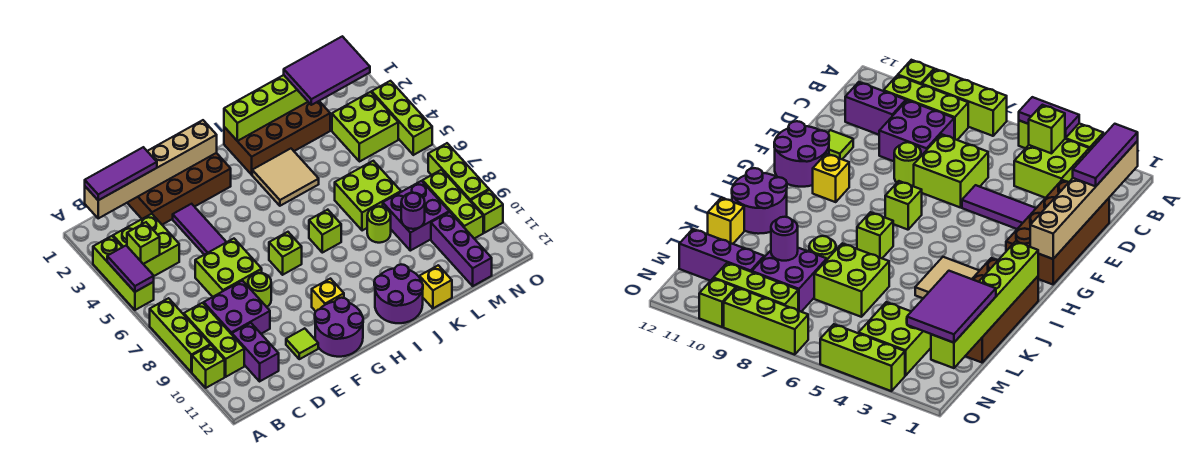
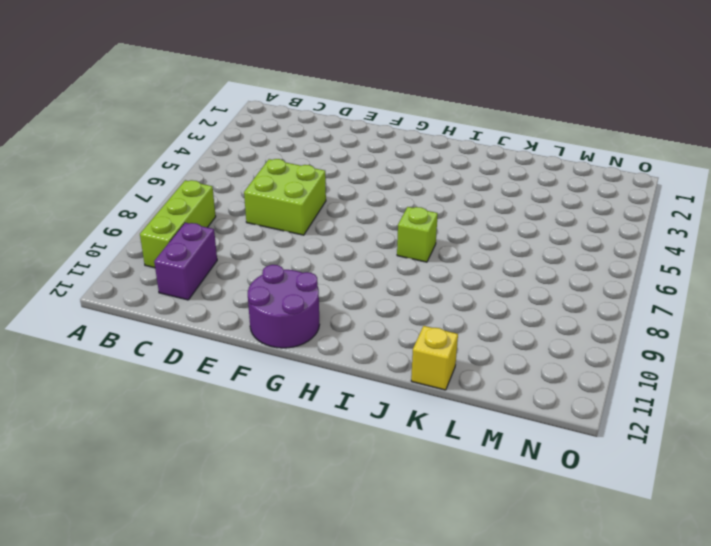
none -> lime brick A3:A5 level 1
none -> lime brick A7:A9 level 1
none -> lime brick A10 level 1
none -> lime brick B3:C4 level 1

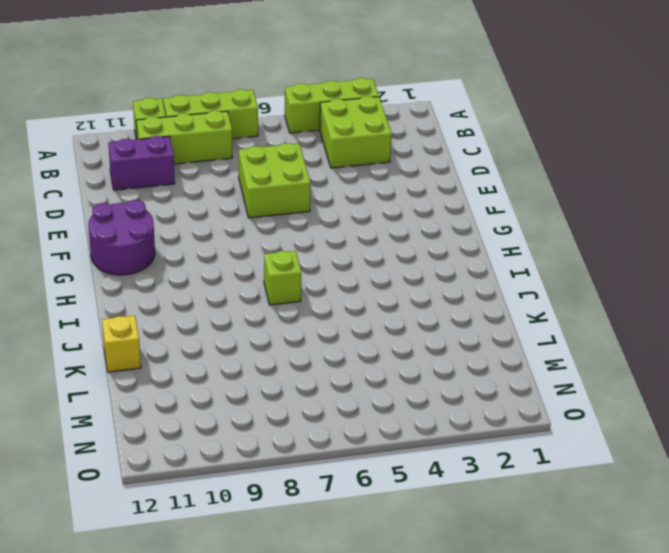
none -> purple brick C8:D9 level 1
none -> brown brick D1:G2 level 1
none -> purple tile E3:E5 level 1
none -> lime round brick E8 level 1

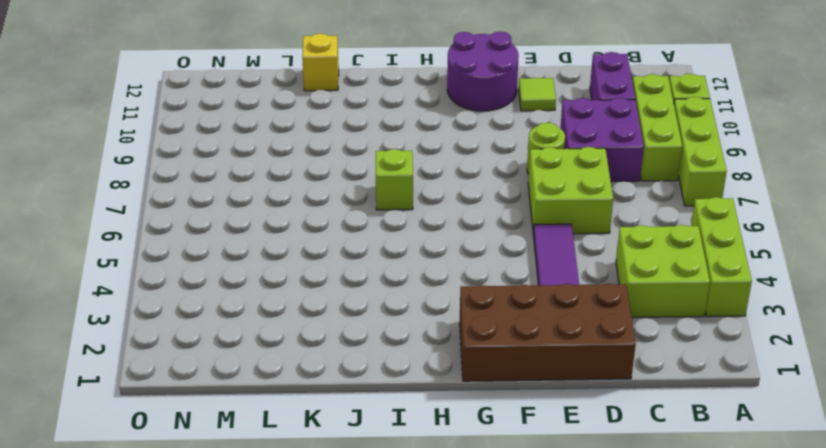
none -> lime brick G7 level 1
none -> yellow brick G10 level 1
none -> brown brick I1:L2 level 1
none -> tan tile I3:J4 level 1

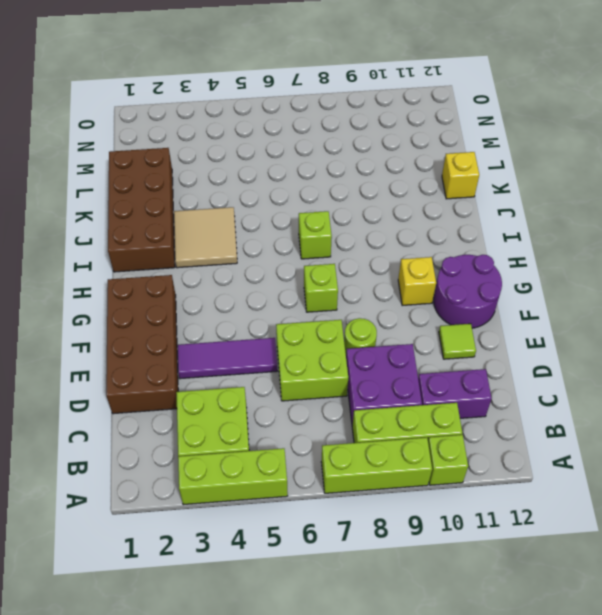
none -> purple round brick I11:J12 level 1
none -> lime brick K6:L7 level 1
none -> lime round brick K8 level 1
none -> purple brick L8:M9 level 1

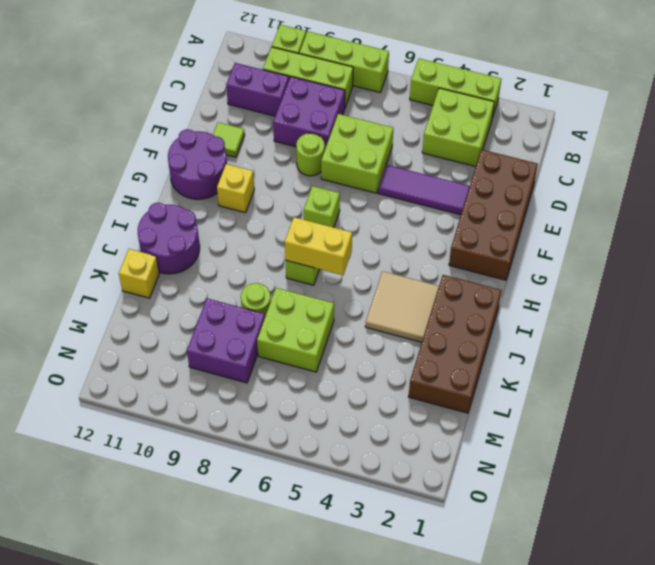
yellow brick I6:I7 level 2 -> none
none -> lime brick M3:N4 level 1
none -> purple brick M10:M12 level 1
none -> lime brick N8:N10 level 1
none -> lime brick O3:O5 level 1

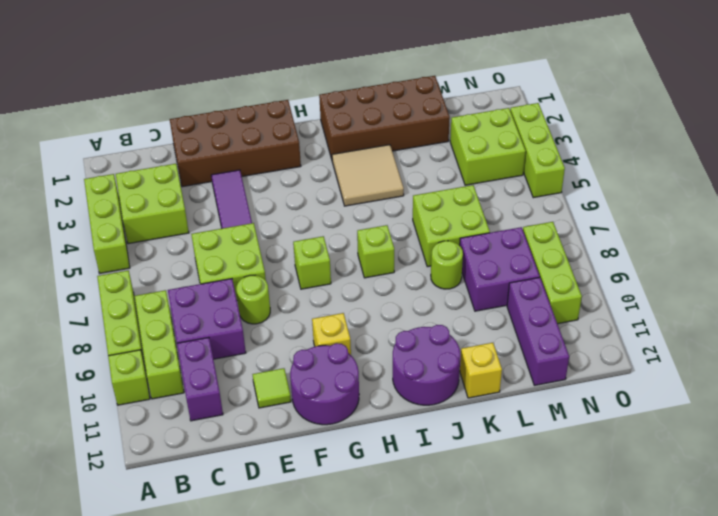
none -> lime brick O7:O9 level 1
none -> lime brick O10 level 1
none -> purple tile A4:A5 level 2
none -> tan brick B1:G1 level 2

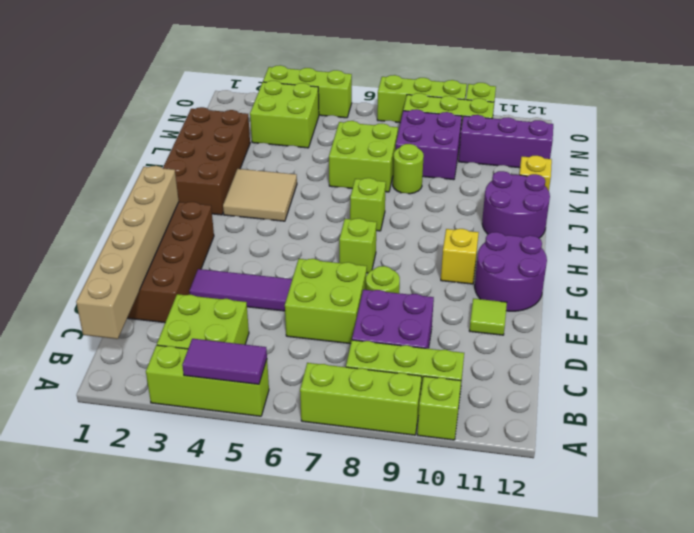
none -> purple brick C10:C11 level 1
none -> lime brick B4 level 2
none -> lime brick I1:N1 level 2
none -> purple round brick L9 level 2

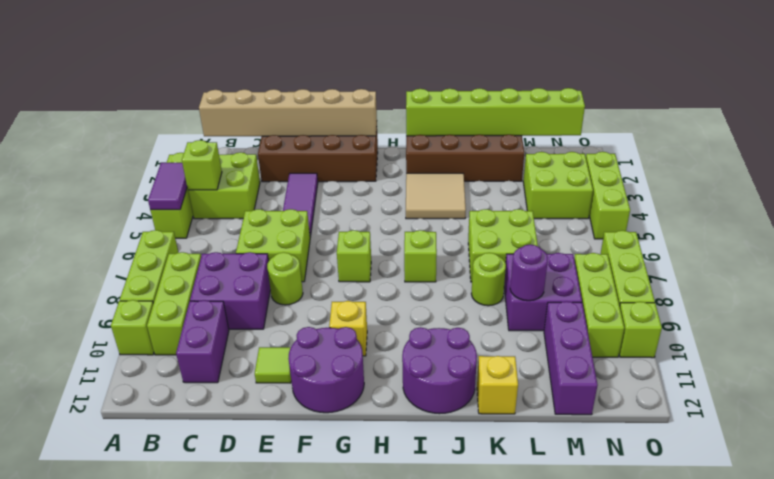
none -> purple tile B1:D1 level 3
none -> purple tile L1:N2 level 3

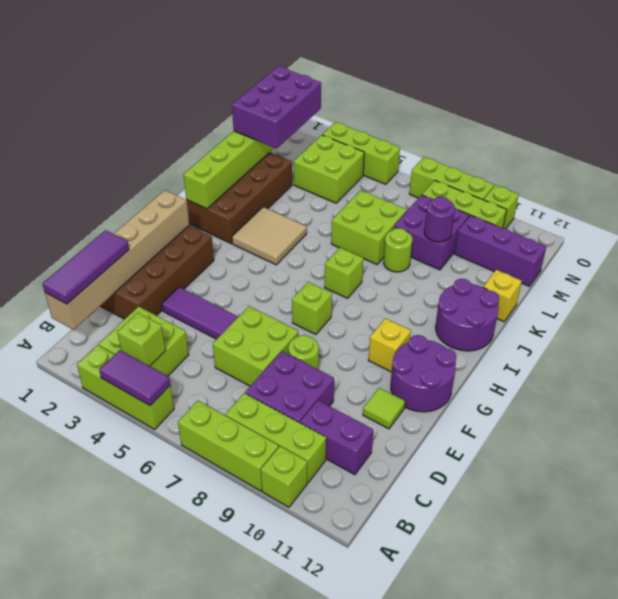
purple brick L1:N2 level 3 -> purple tile L1:N2 level 3

